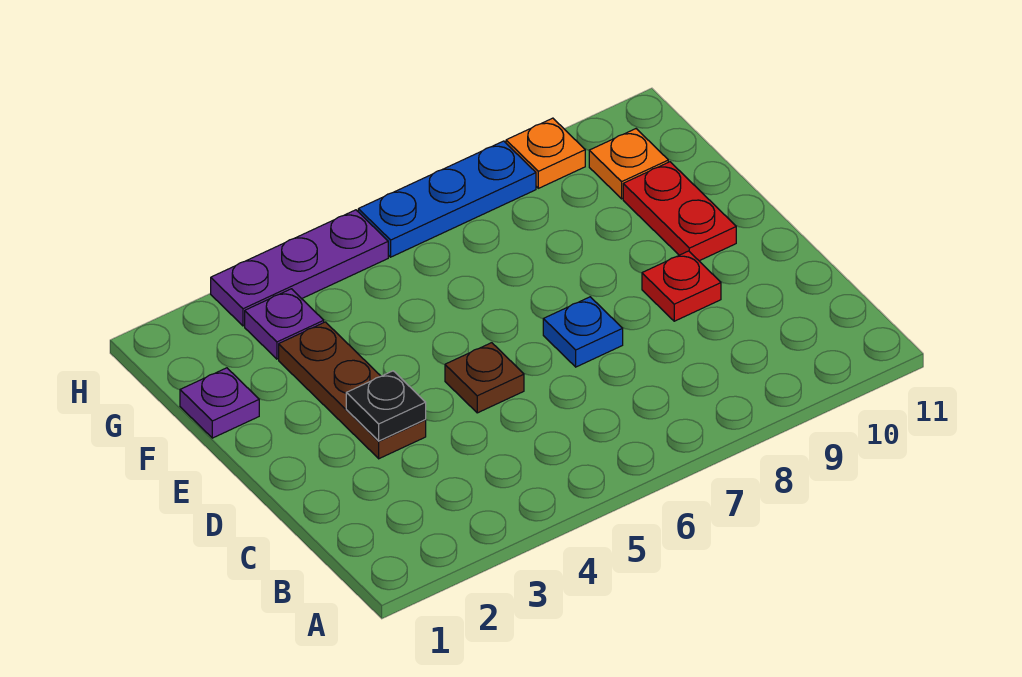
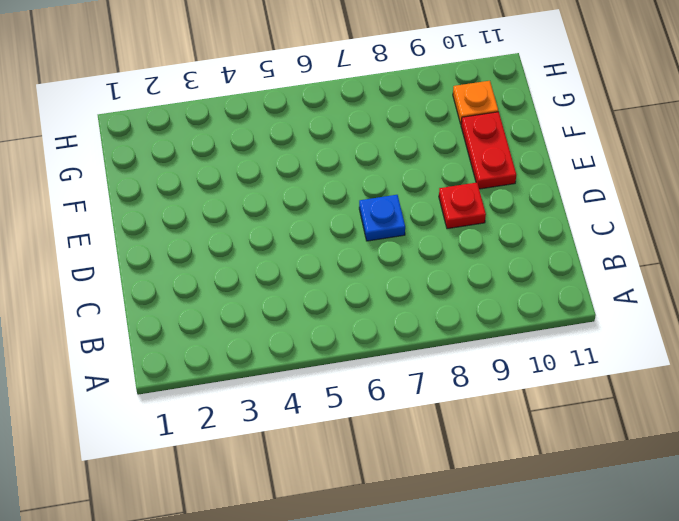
none -> brown plate D3:F3 level 1
none -> brown plate D5 level 1
none -> purple plate F1 level 1

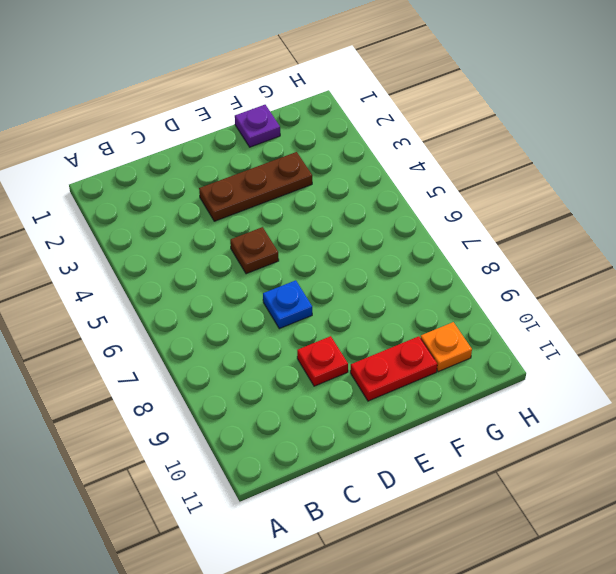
none -> purple plate G3 level 1
none -> purple plate H3:H5 level 1
none -> blue plate H6:H8 level 1

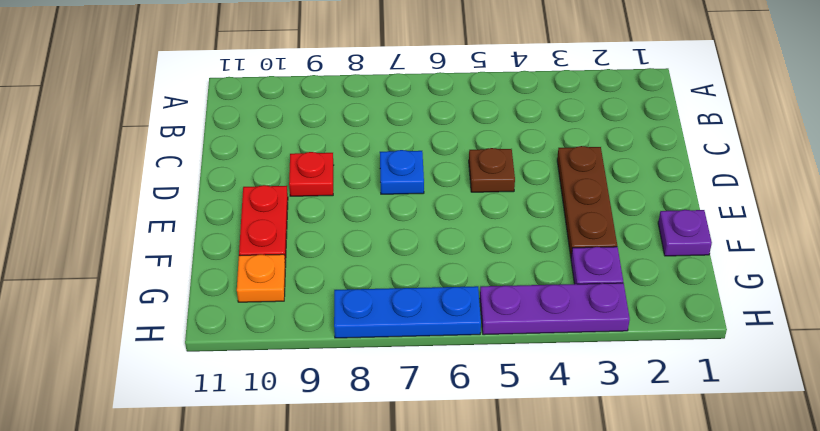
none -> orange plate H9 level 1
none -> black plate D3 level 2

